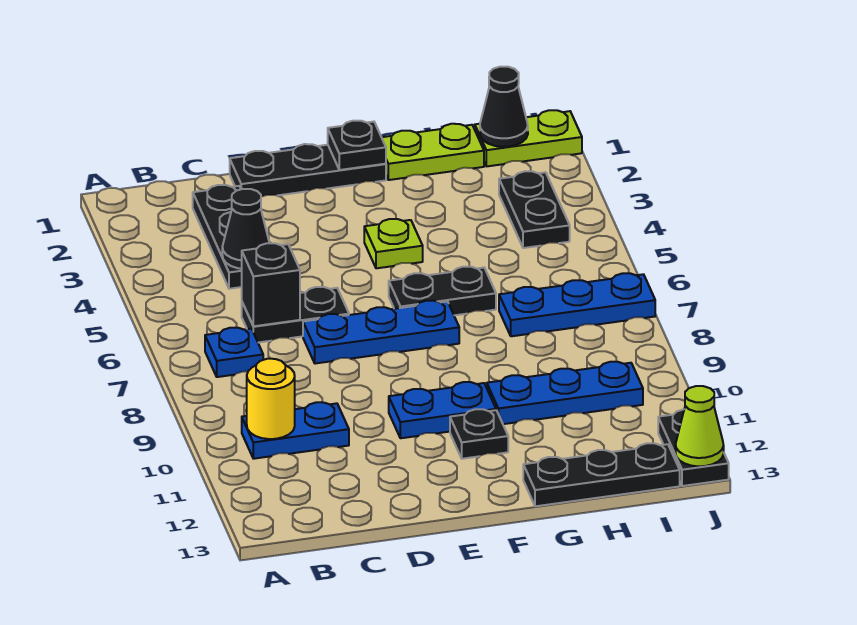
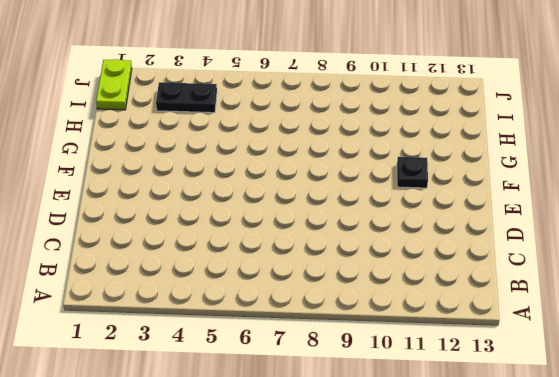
none -> blue plate B7 level 1
none -> blue plate B10:C10 level 1
none -> black plate C2:C4 level 1

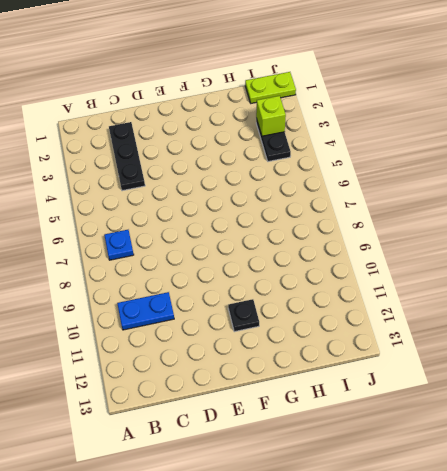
lime brick I3 level 2 -> none
none -> black plate C6:D6 level 1
none -> black plate D1:F1 level 1
none -> blue plate D7:F7 level 1

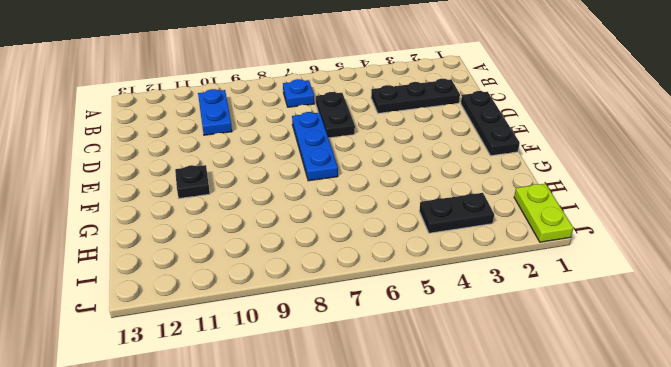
none -> blue plate E10:F10 level 1
none -> lime plate F4 level 1
none -> black plate F6:G6 level 1

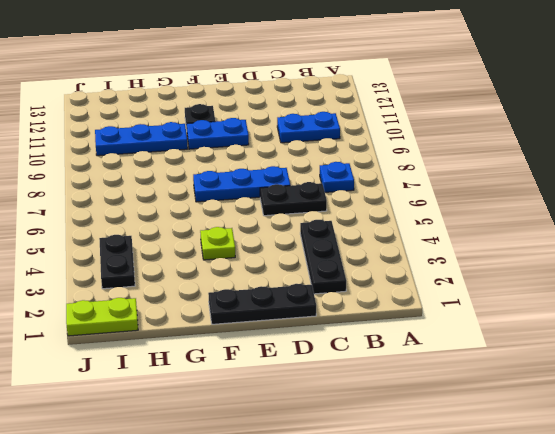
none -> black plate F6:G6 level 1
none -> lime plate G1:H1 level 1
none -> black plate G13:I13 level 1

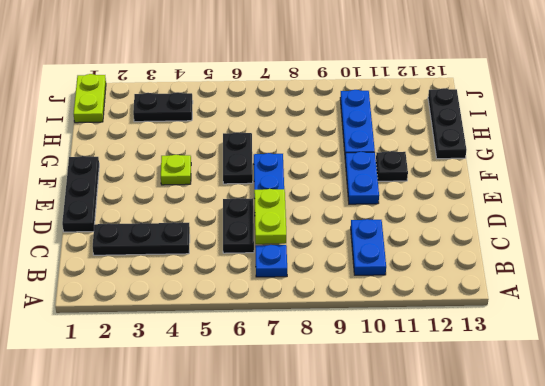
lime plate C7:D7 level 2 -> lime plate G1:H1 level 1
none -> blue plate H7:J7 level 1
none -> black plate J12:J13 level 1
none -> yellow round brick B10 level 2

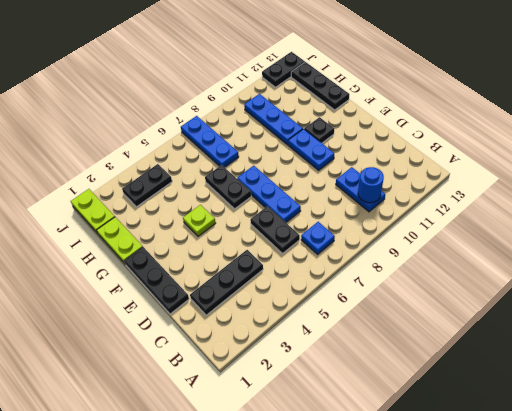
blue round brick B10 level 2 -> yellow round brick B10 level 2
none -> black cone C4 level 2
none -> black brick C6 level 2
none -> black plate F1 level 2

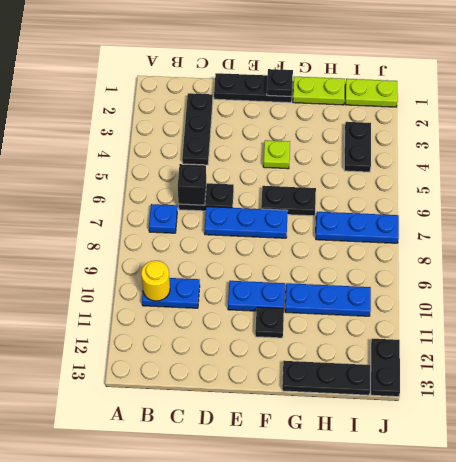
none -> black cone C4 level 2
none -> black cone I1 level 2
none -> lime cone J13 level 2

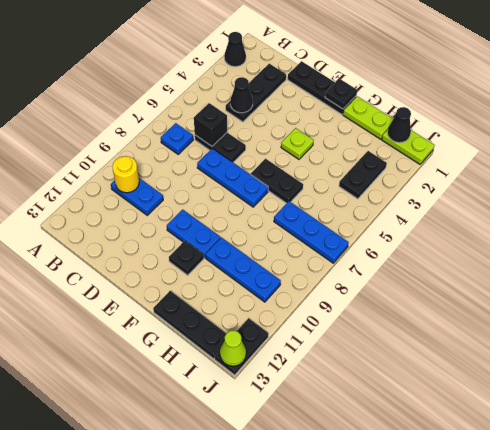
black cone A2 level 1 -> none

